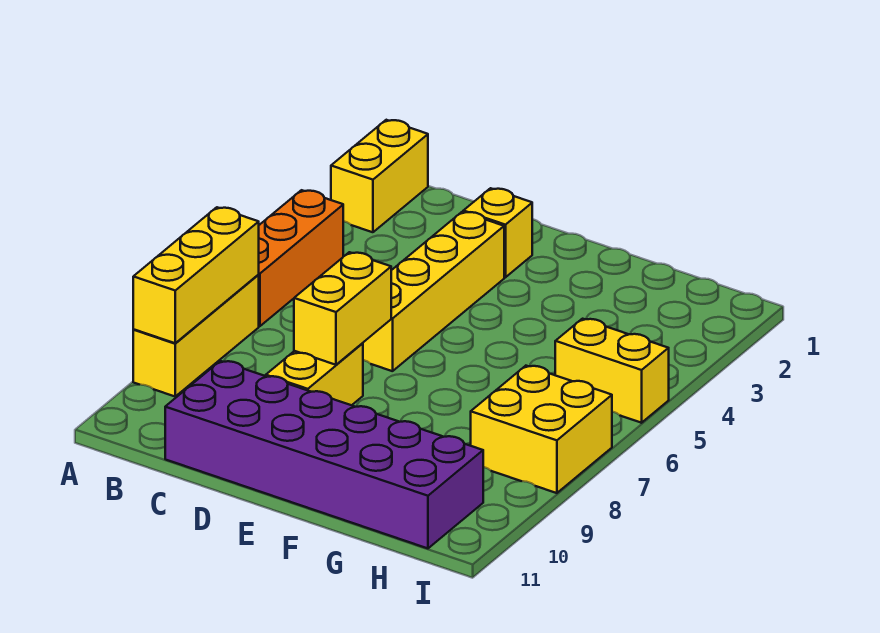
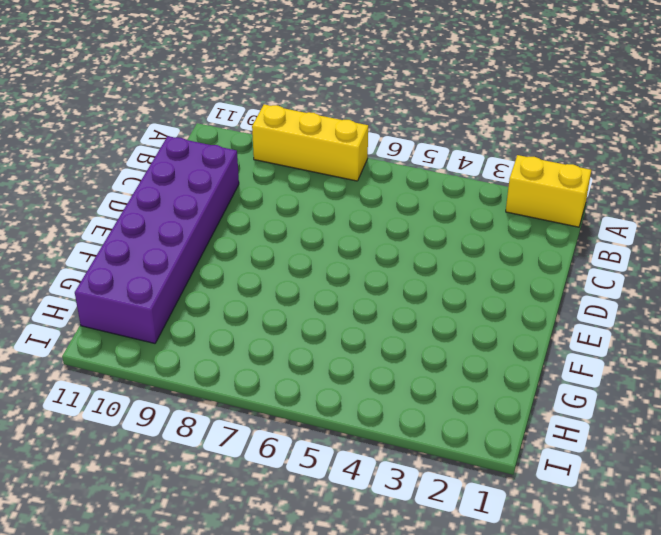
none -> orange brick A4:A6 level 1
none -> yellow brick D2 level 1

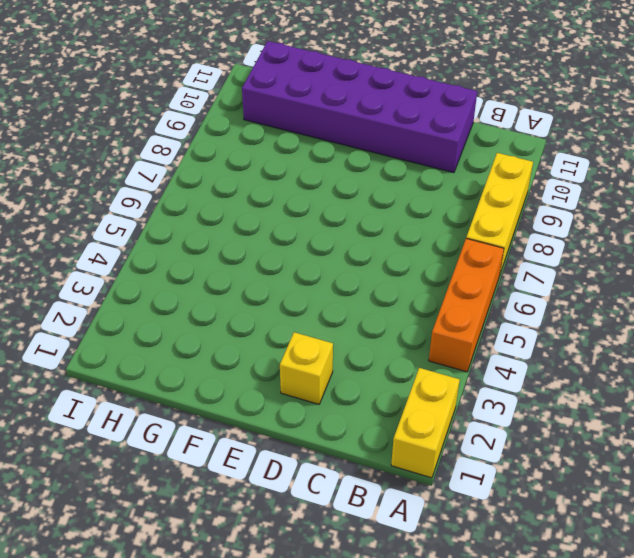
none -> yellow brick D3:D6 level 1
none -> yellow brick D8:D9 level 1

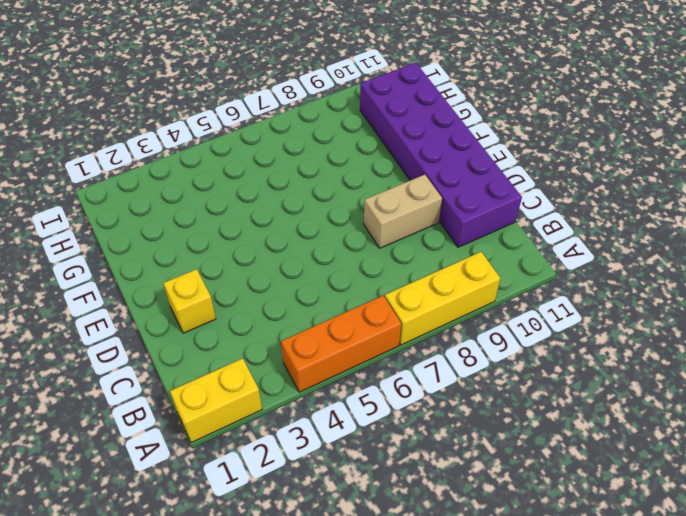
tan brick D8:D9 level 1 -> yellow brick D8:D9 level 1
none -> yellow brick D3:D6 level 1
none -> yellow brick H5:I5 level 1

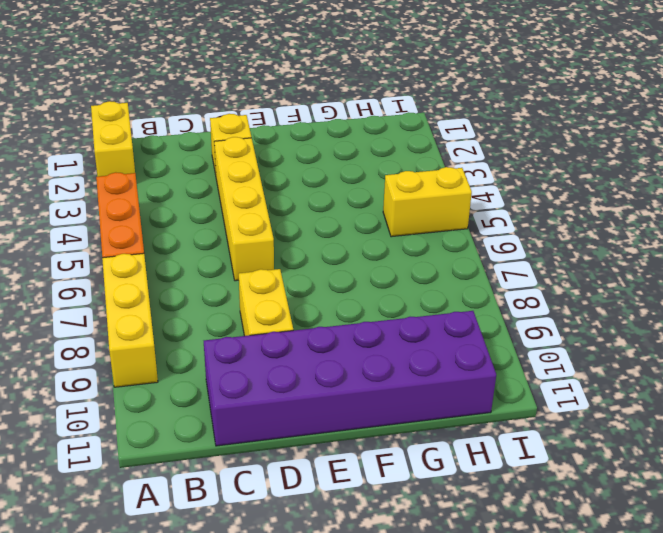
none -> yellow brick H7:I8 level 1
none -> yellow brick A7:A9 level 2

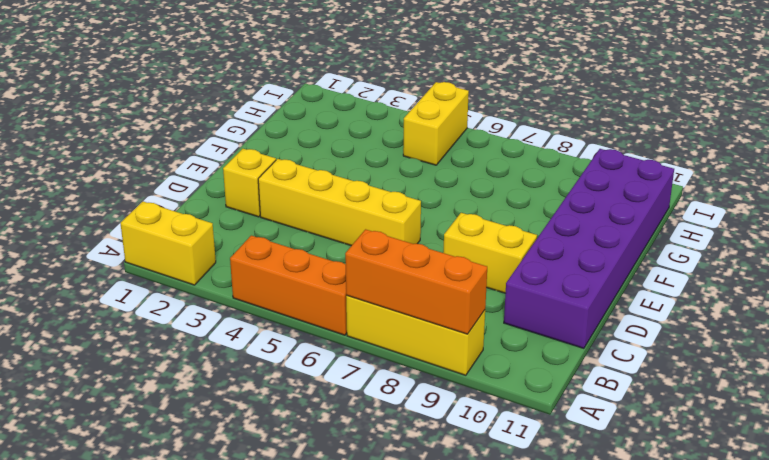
orange brick A7:A9 level 2 -> yellow brick A7:A9 level 2
none -> yellow brick H7:I8 level 1
none -> yellow brick D7:D8 level 2

